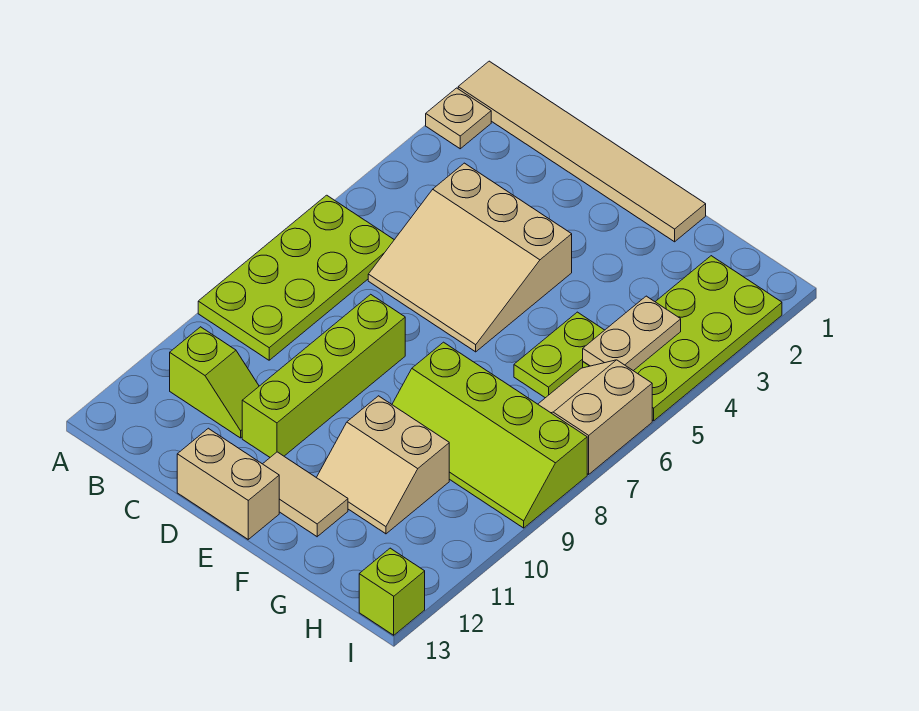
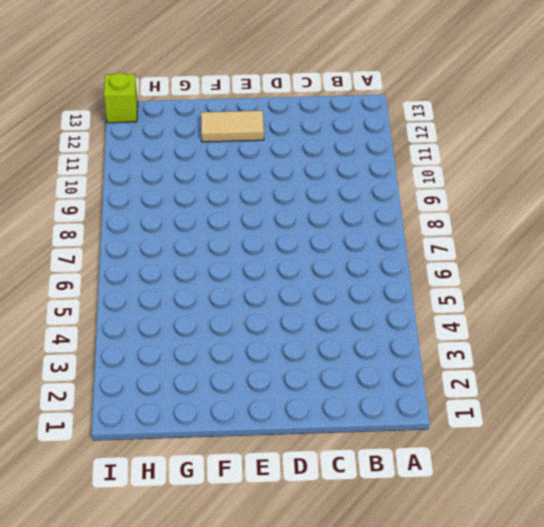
none -> tan tile A1:F1 level 1
none -> tan plate A2 level 1
none -> lime plate A6:B9 level 1

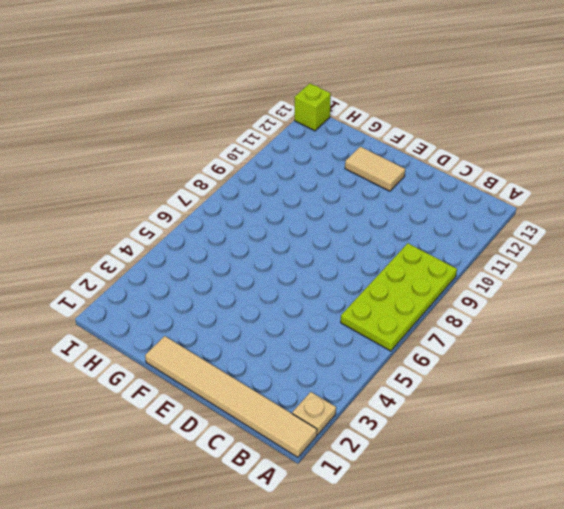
none -> lime slope B11:C11 level 1 top B
none -> tan slope C4:E6 level 1 top 4
none -> lime brick D8:D11 level 1

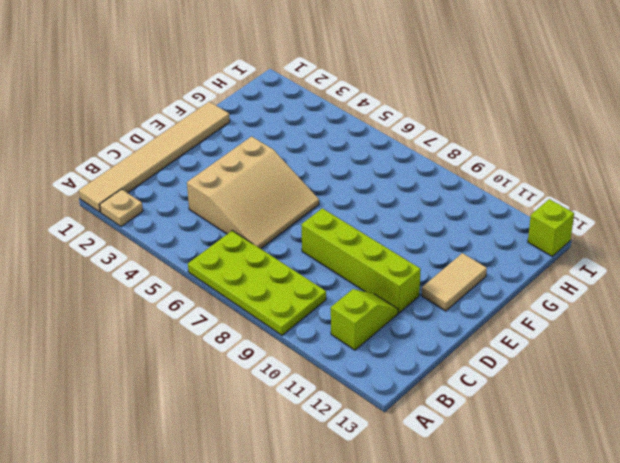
none -> tan brick D13:E13 level 1
none -> lime slope F8:I9 level 1 top 8
none -> tan slope F10:G11 level 1 top 10

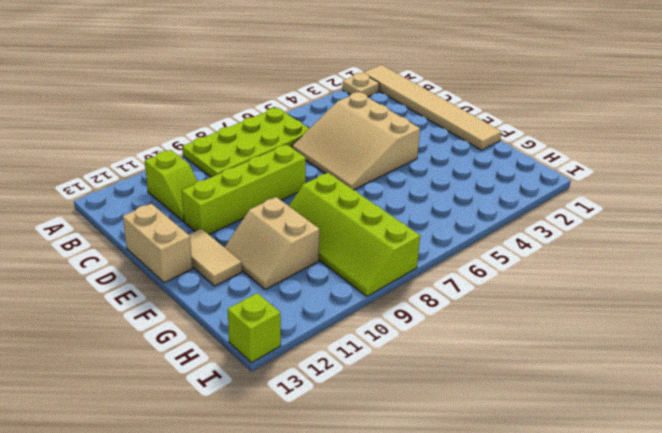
none -> lime plate G5:G6 level 1
none -> lime plate H2:I5 level 1
none -> tan slope H6:I7 level 1 top I

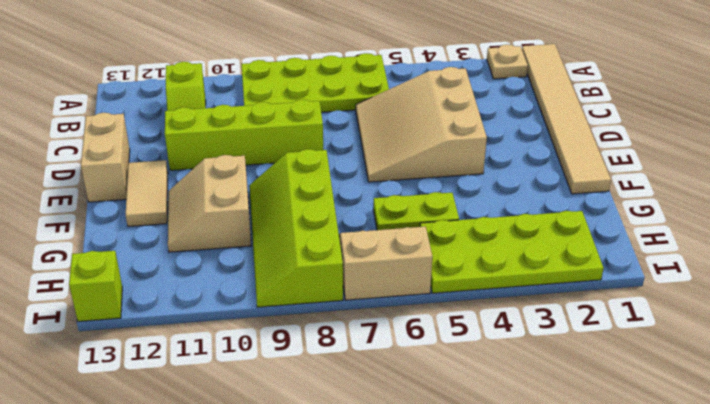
none -> tan plate H4:H5 level 2

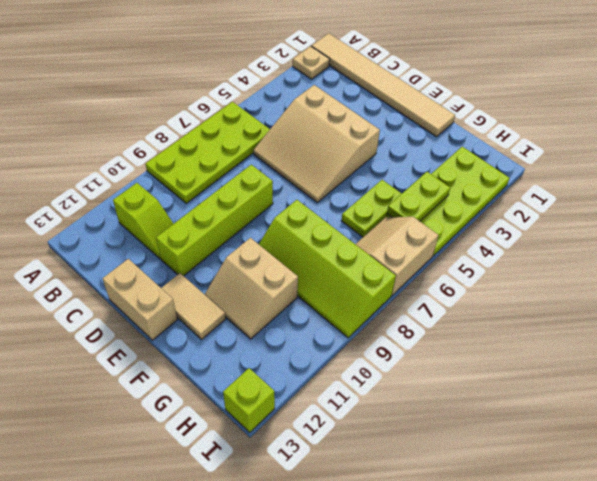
lime plate H4:H5 level 2 -> tan plate H4:H5 level 2

